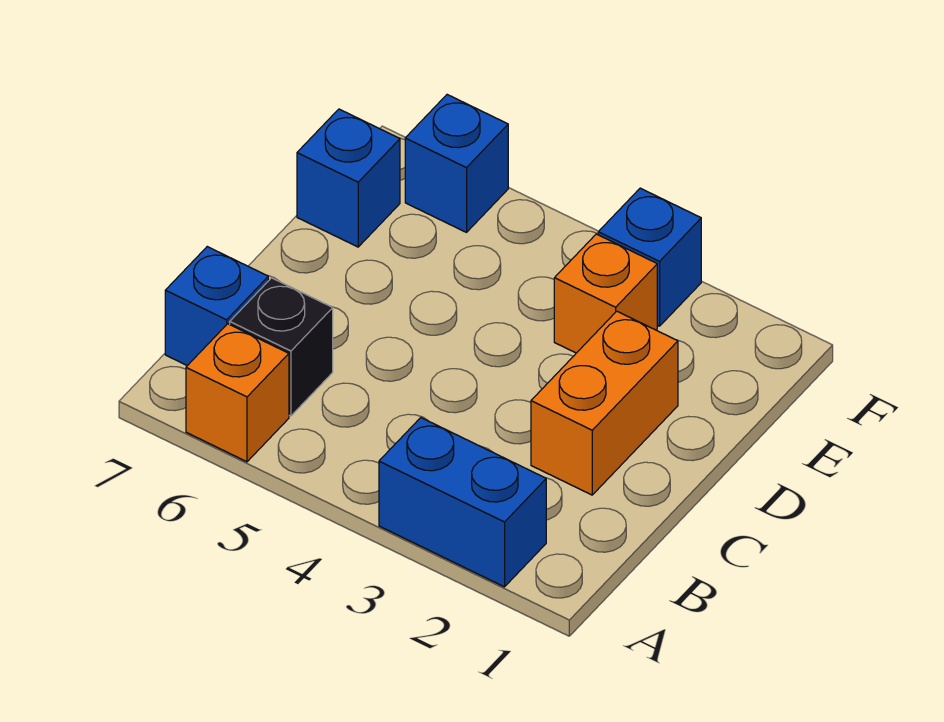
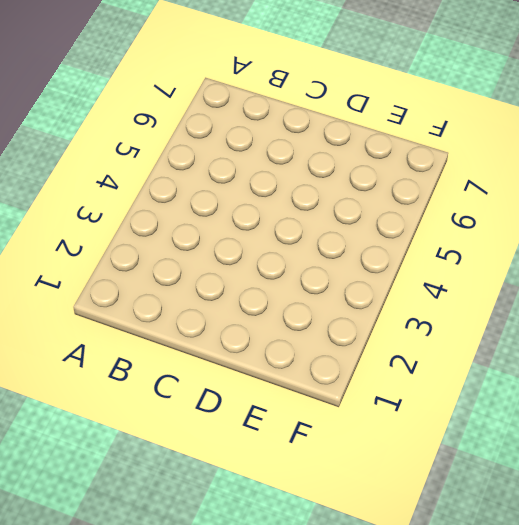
none -> blue brick A2:A3 level 1
none -> orange brick A6 level 1

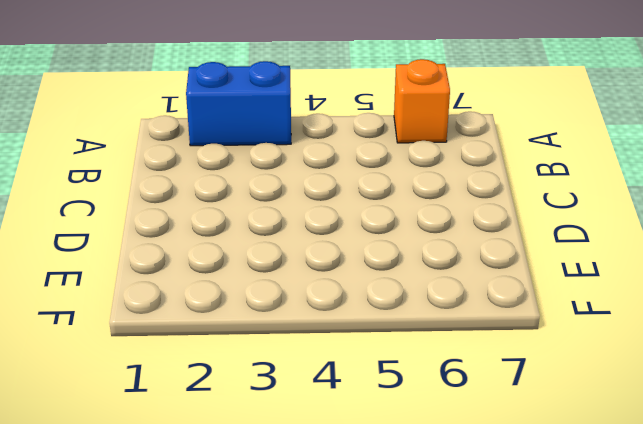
none -> black brick B6 level 1
none -> blue brick B7 level 1

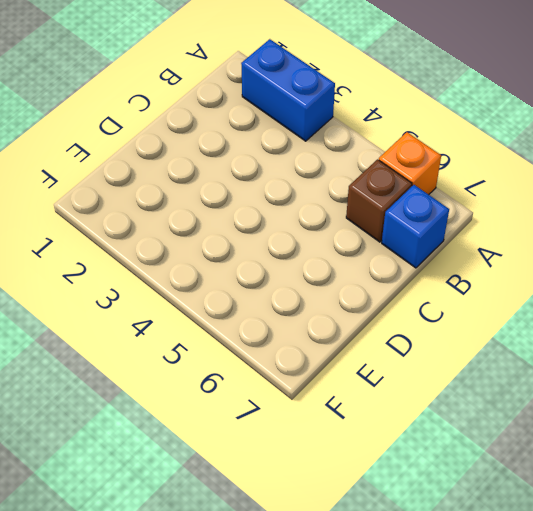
brown brick B6 level 1 -> black brick B6 level 1
none -> orange brick C2:D2 level 1
none -> orange brick E3 level 1

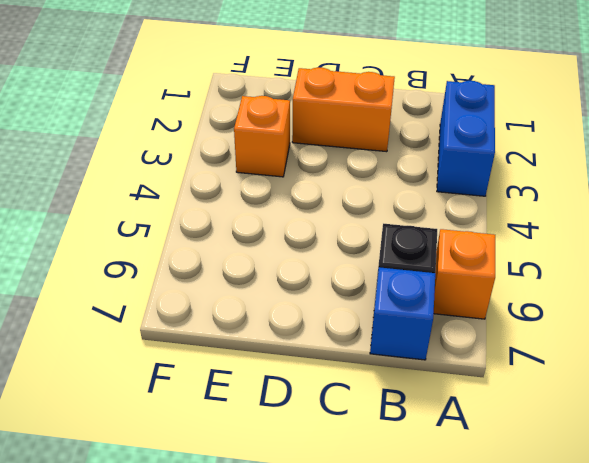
none -> blue brick E7 level 1
none -> blue brick F3 level 1

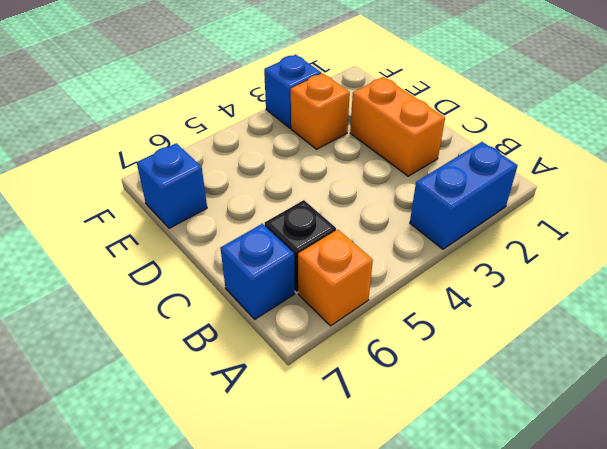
none -> blue brick F6 level 1

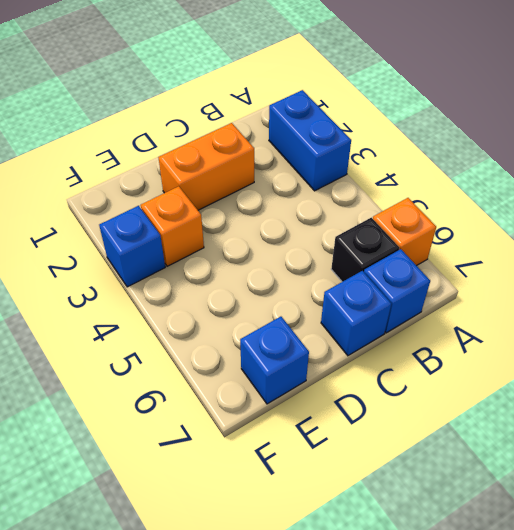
blue brick C7 level 1 -> blue brick F6 level 1

